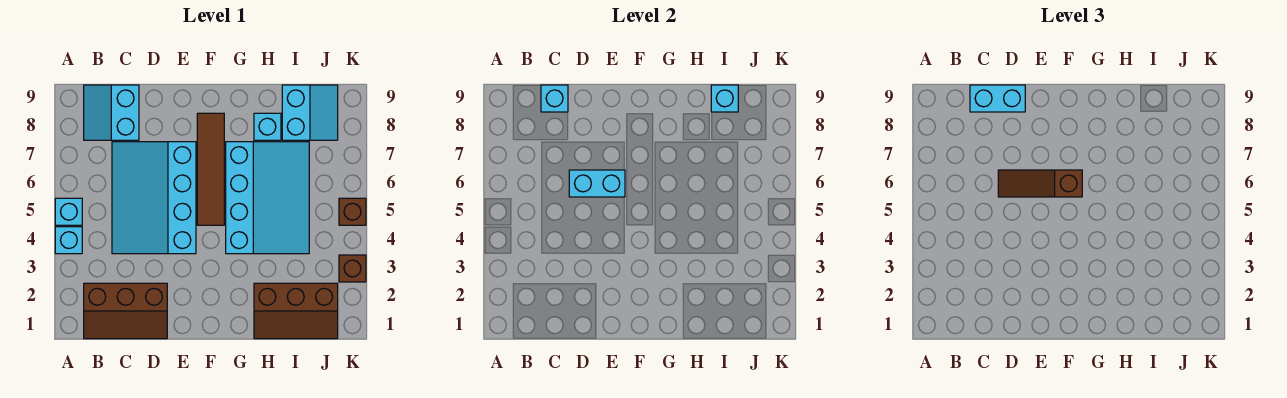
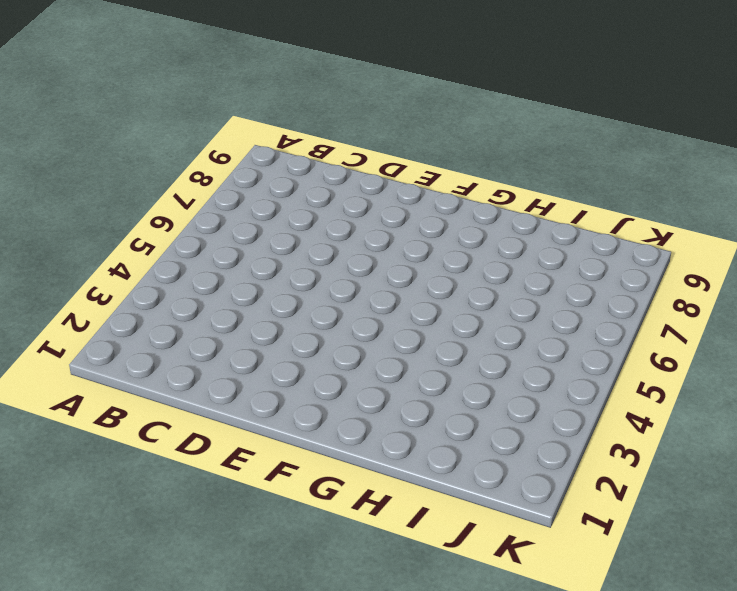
none -> cyan brick A4 level 1
none -> cyan brick A5 level 1
none -> brown slope B1:D2 level 1 top 2

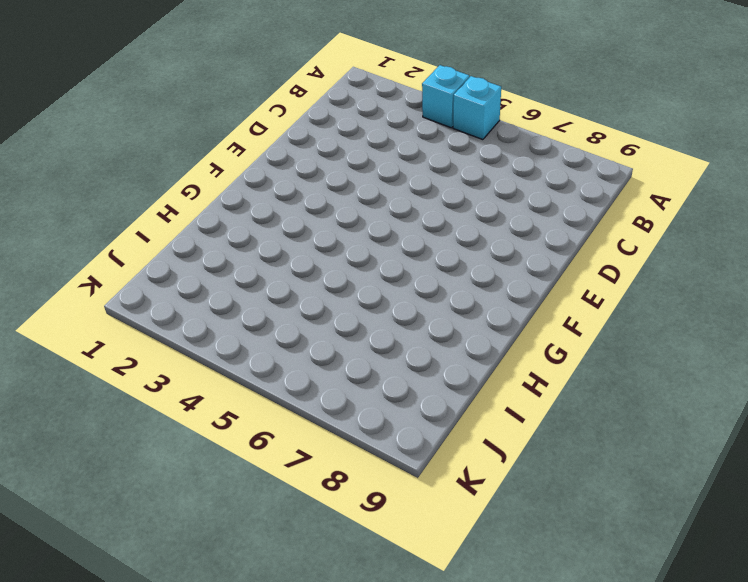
none -> brown slope B1:D2 level 1 top 2
none -> cyan slope B8:C9 level 1 top C
none -> cyan slope C4:E7 level 1 top E

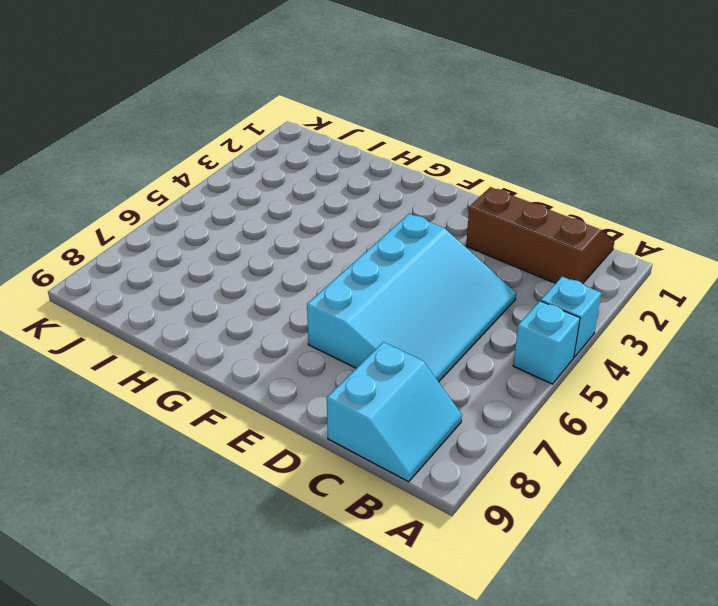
none -> brown tile F5:F8 level 1
none -> cyan slope G4:I7 level 1 top G
none -> brown slope H1:J2 level 1 top 2

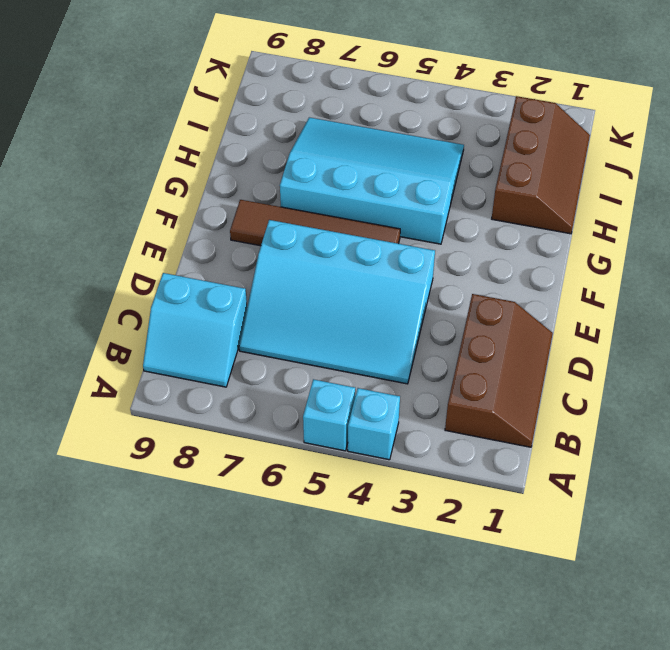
none -> cyan brick H8 level 1
none -> cyan slope I8:J9 level 1 top I
none -> brown brick K3 level 1

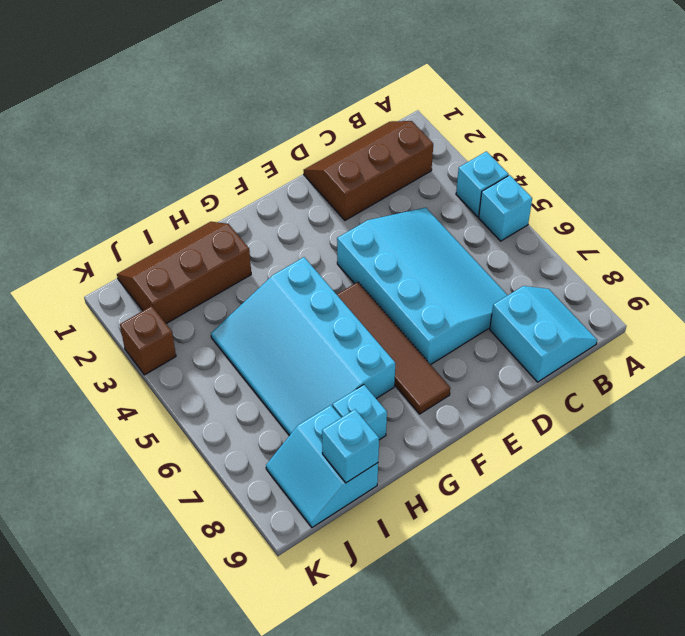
none -> brown brick K5 level 1
none -> cyan brick C9 level 2
none -> cyan brick D6:E6 level 2

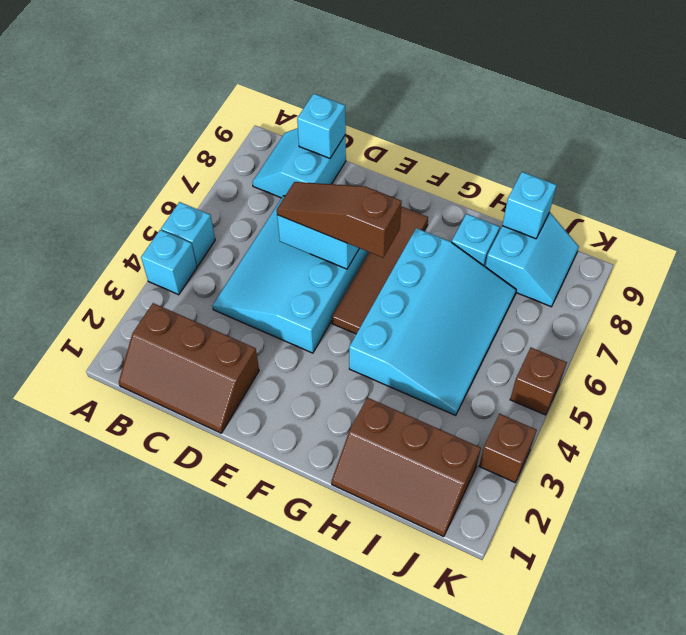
none -> cyan brick C9:D9 level 3

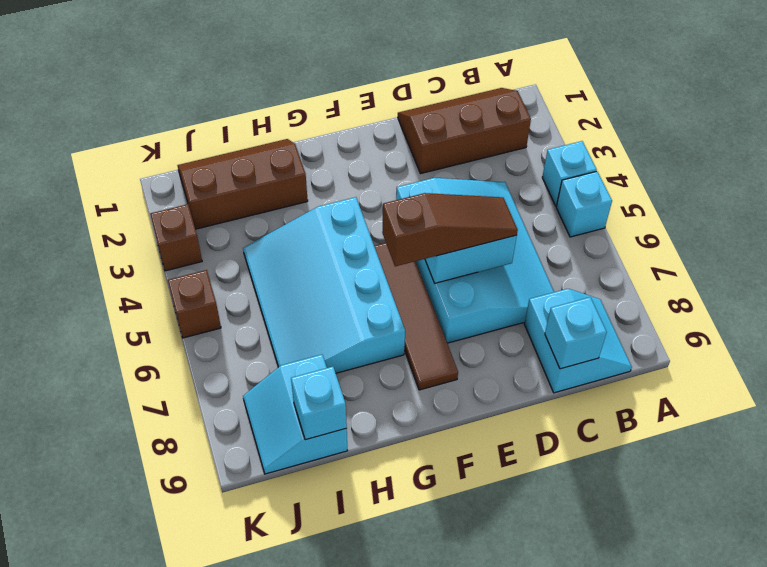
none -> cyan brick H8 level 1
none -> cyan brick C9:D9 level 3

